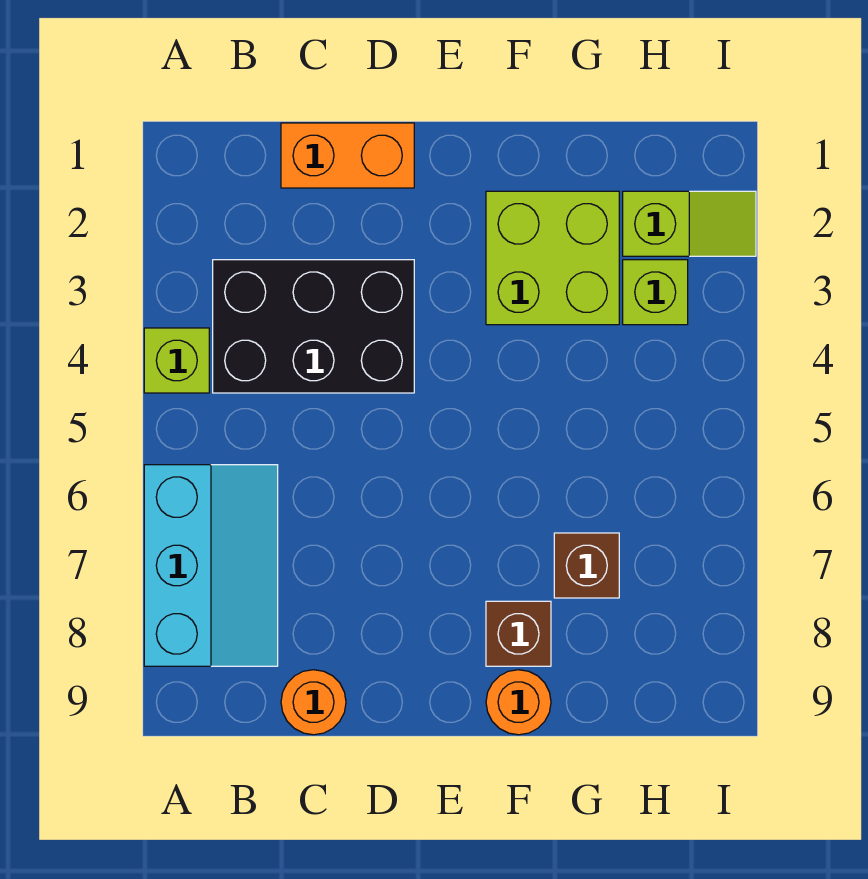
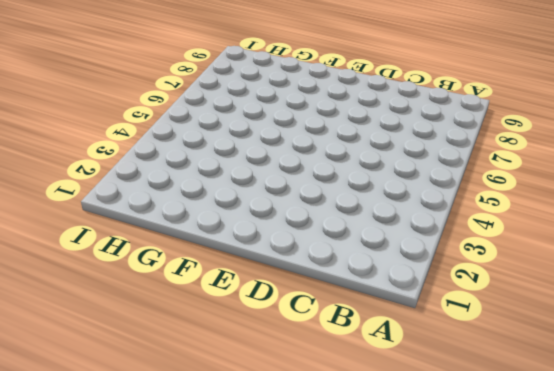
none -> lime brick A4 level 1
none -> cyan slope A6:B8 level 1 top A

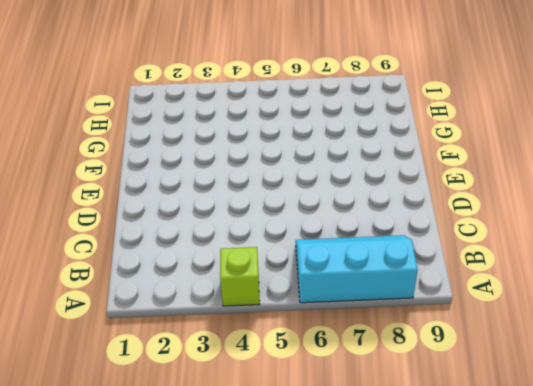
none -> black brick B3:D4 level 1
none -> orange brick C1:D1 level 1

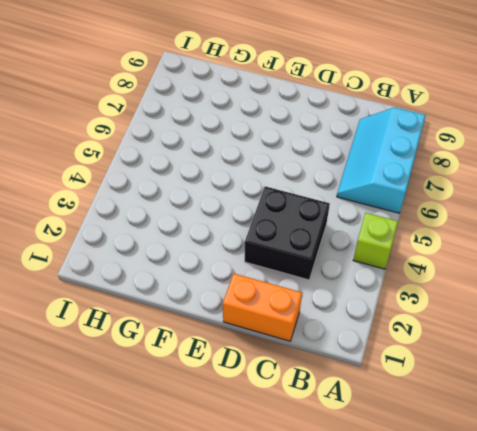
black brick C3:D4 level 1 -> black brick B3:D4 level 1
none -> orange round brick C9 level 1
none -> lime brick F2:G3 level 1

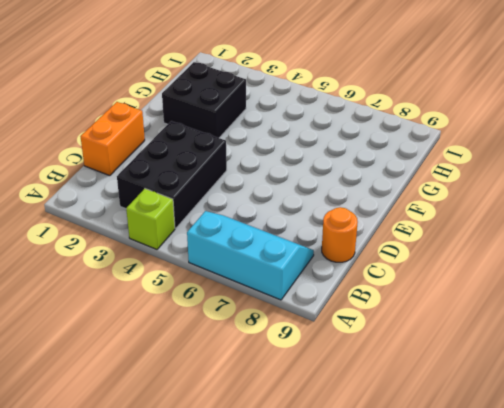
black brick F2:G3 level 1 -> lime brick F2:G3 level 1
none -> brown brick F8 level 1
none -> orange round brick F9 level 1

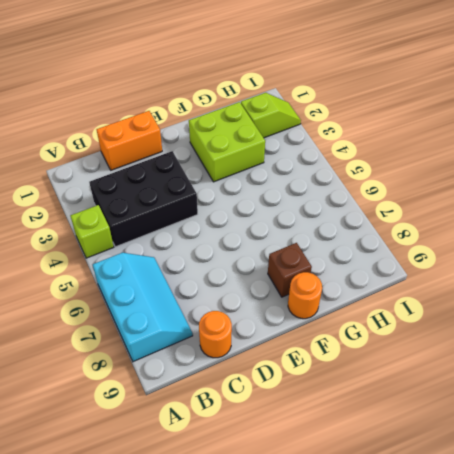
none -> brown brick G7 level 1
none -> lime brick H3 level 1

